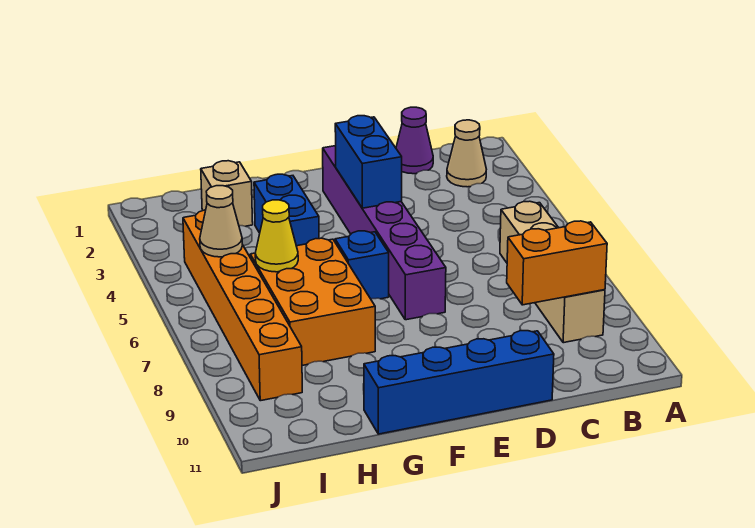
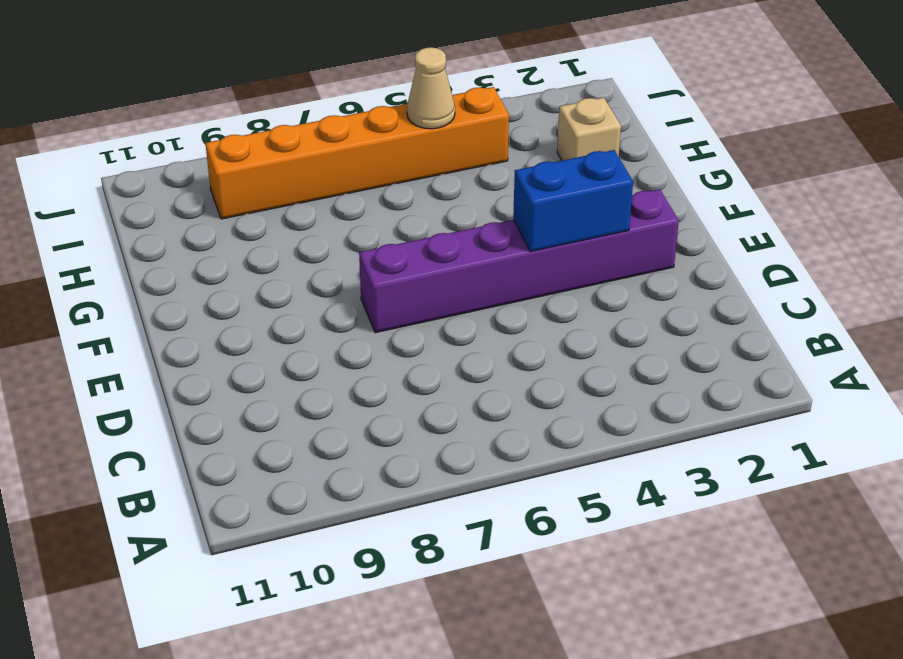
none -> tan cone B2 level 1
none -> tan brick B6:B9 level 1
none -> purple cone C1 level 1

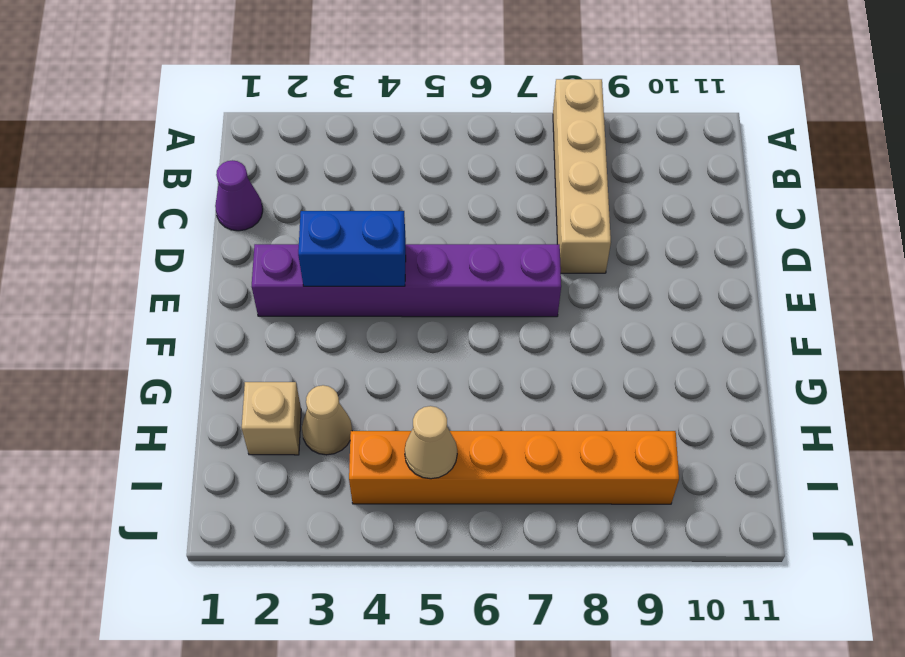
tan brick A8:D8 level 1 -> tan brick B6:B9 level 1
tan cone H3 level 1 -> tan cone B2 level 1
none -> blue brick D11:G11 level 1
none -> blue brick F6 level 1
none -> blue brick G3:G4 level 1

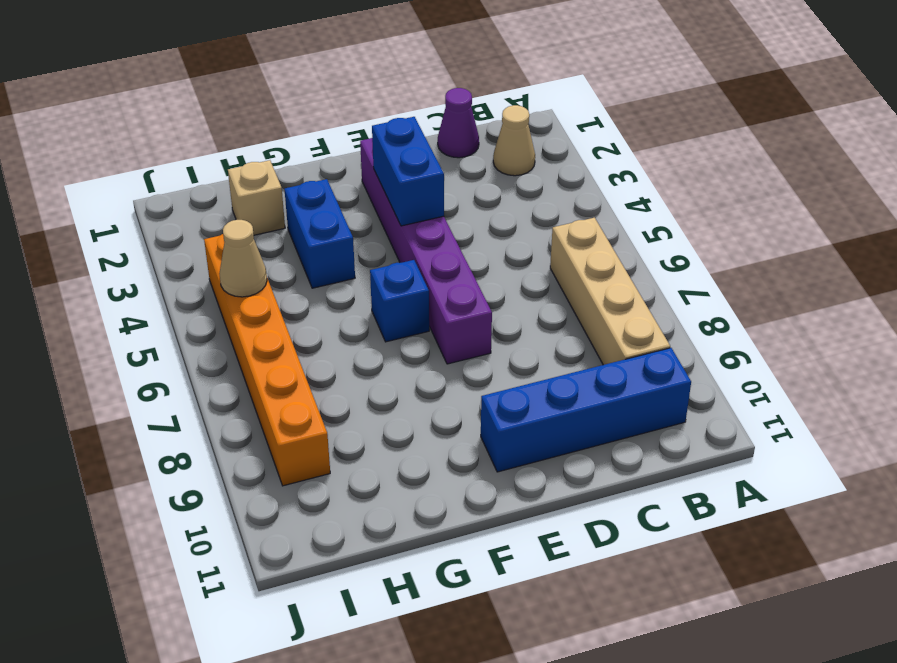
blue brick B10:E10 level 1 -> blue brick D11:G11 level 1
none -> orange brick G6:H8 level 1
none -> orange brick B9:C9 level 2
none -> yellow cone H6 level 2

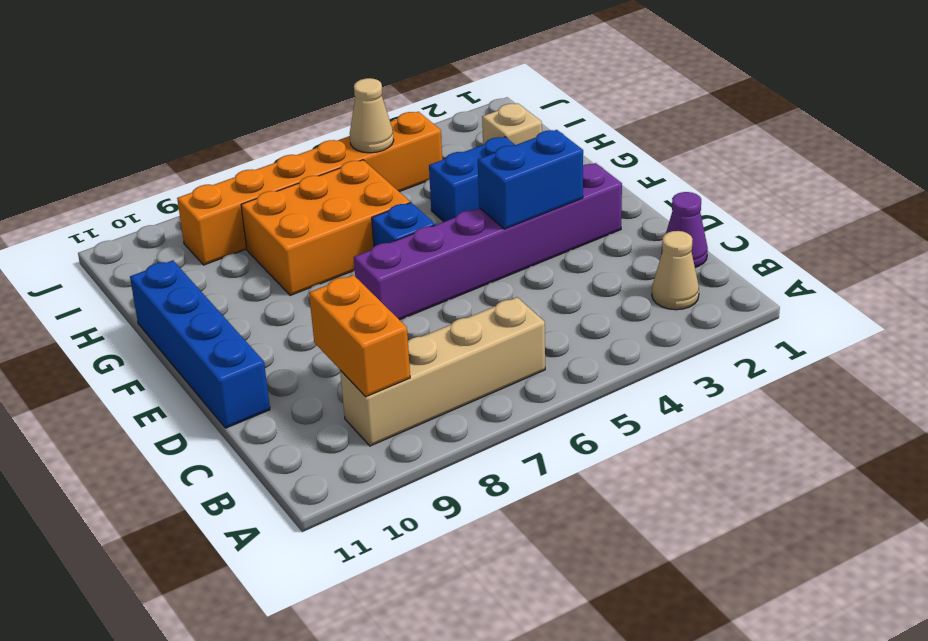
none -> yellow cone H6 level 2

